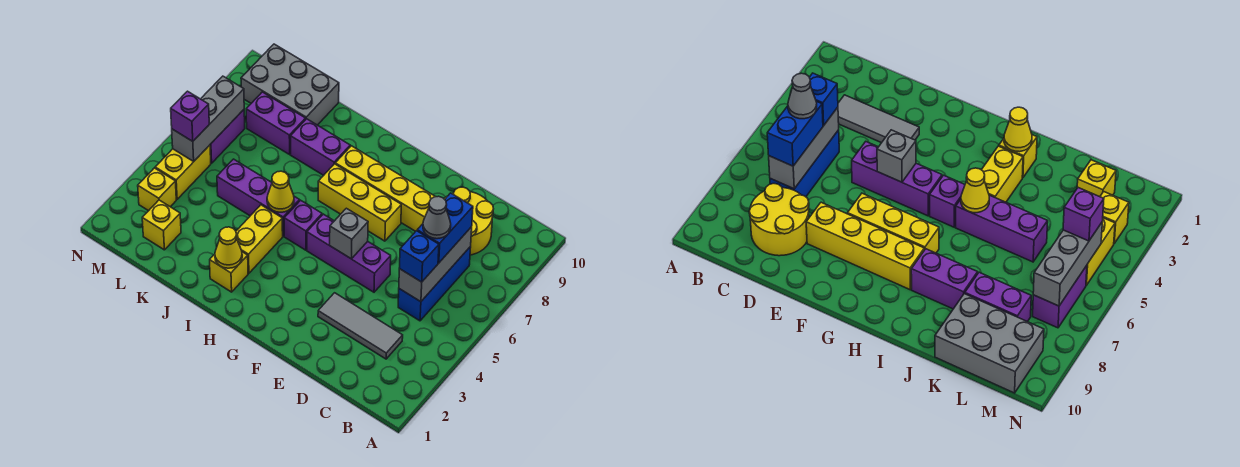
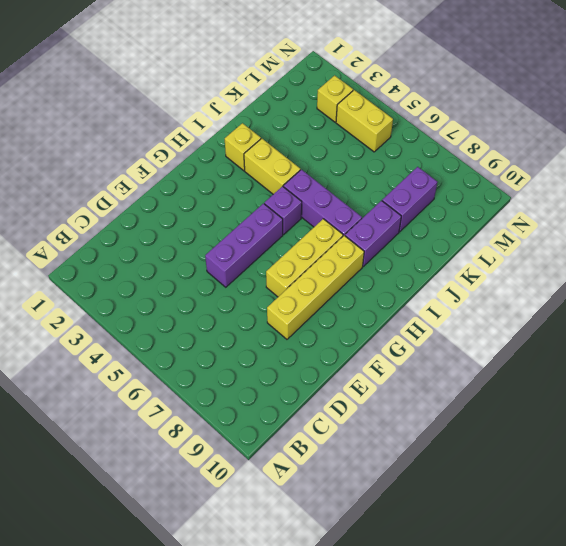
purple brick I5:I7 level 1 -> purple brick I5:K5 level 1
none -> grey tile C3:E3 level 1
none -> blue brick C5:C7 level 1
none -> yellow round brick C8:D9 level 1

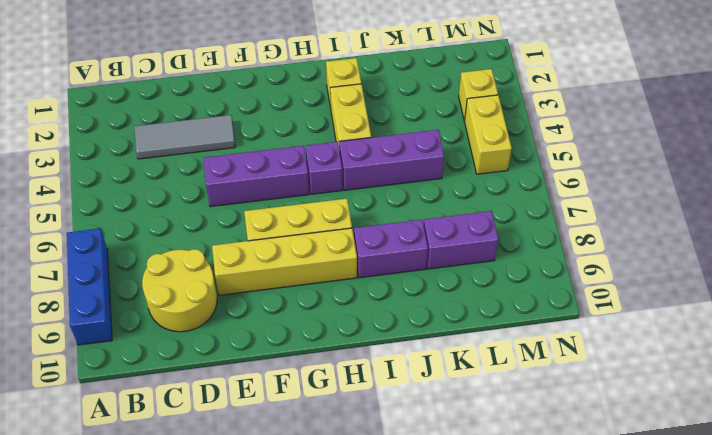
blue brick A7:A9 level 1 -> blue brick C5:C7 level 1
none -> grey brick K9:M10 level 1
none -> yellow brick L2 level 1
none -> purple brick M6:M7 level 1

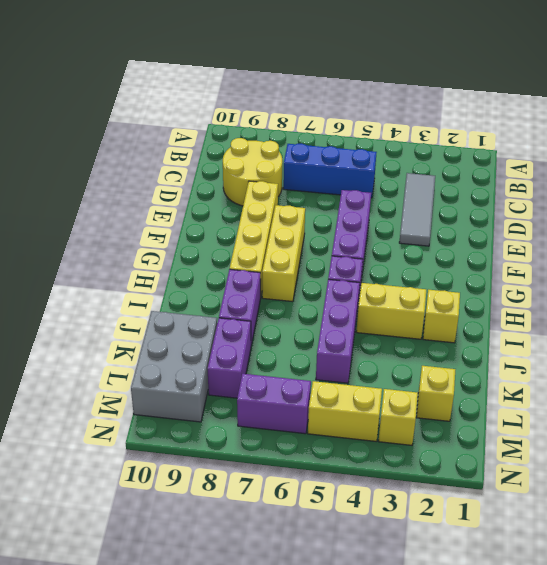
none -> grey brick C5:C7 level 2
none -> grey brick F5 level 2
none -> yellow cone I2 level 2

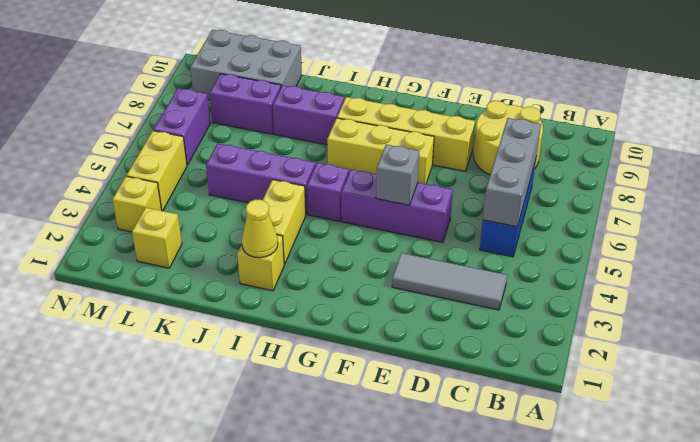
none -> yellow cone I5 level 2
none -> grey brick M5:M7 level 2
none -> blue brick C5 level 3

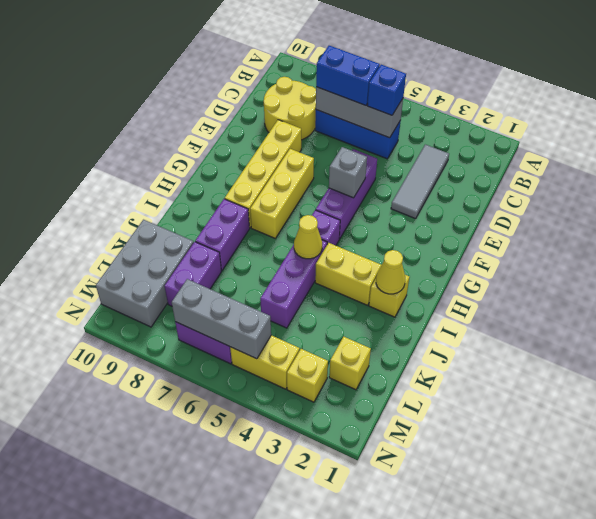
none -> purple brick M5 level 3
none -> grey cone C6 level 4

